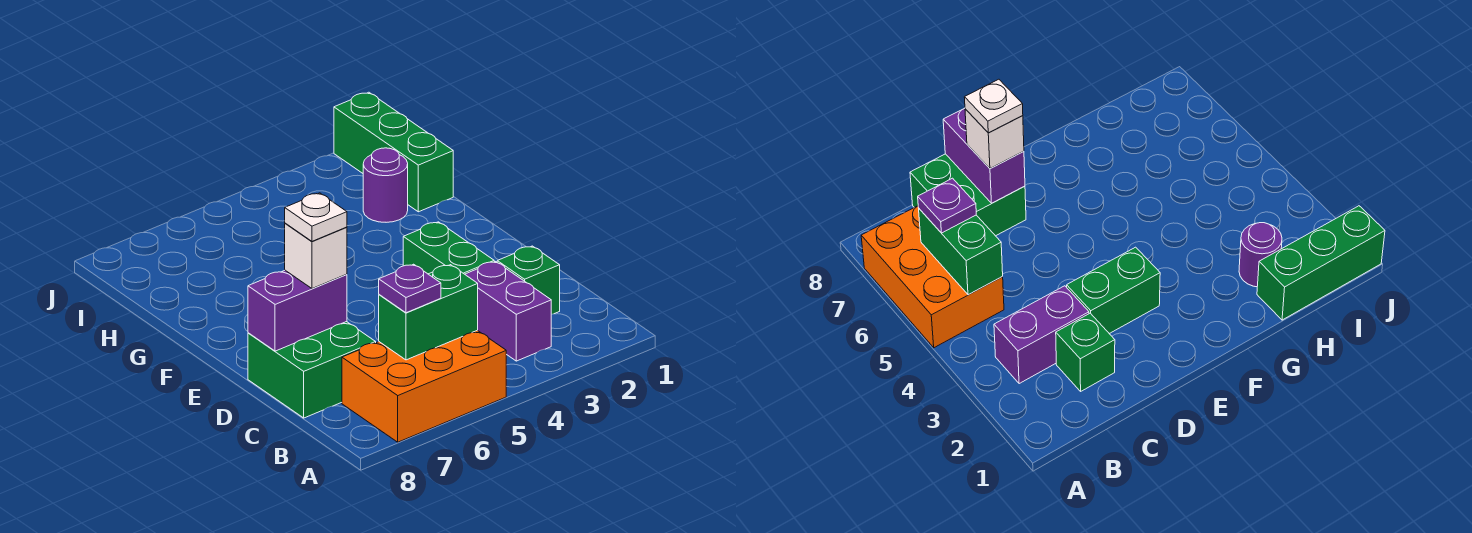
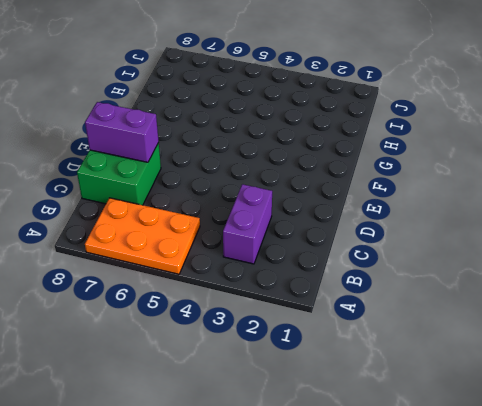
orange plate A5:B7 level 1 -> orange brick A5:B7 level 1
none -> green brick C2 level 1
none -> green brick D3:E3 level 1
none -> green brick H1:J1 level 1

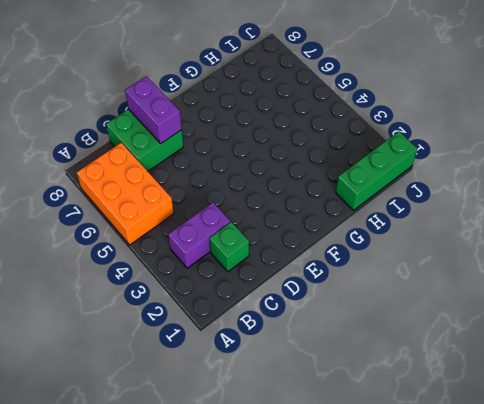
none -> green brick D3:E3 level 1
none -> purple round brick H2 level 1
none -> green brick B5:B6 level 2

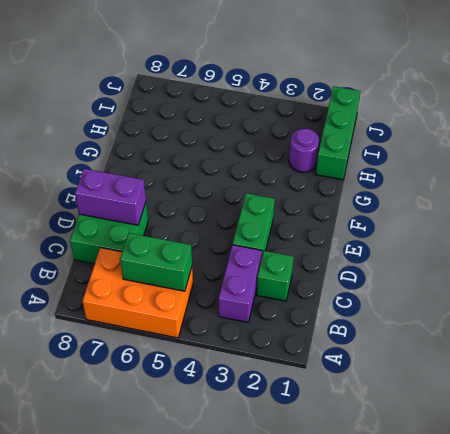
none -> purple plate B6 level 3
none -> white brick D7 level 3
none -> white plate D7 level 4

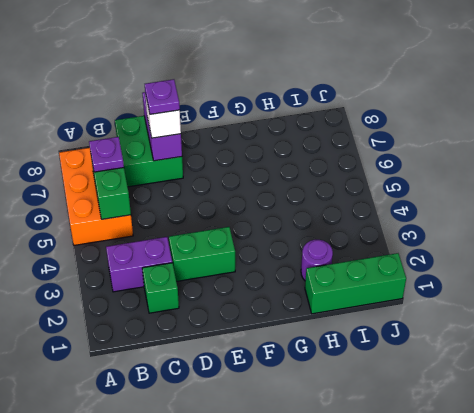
purple plate D7 level 4 -> white plate D7 level 4

